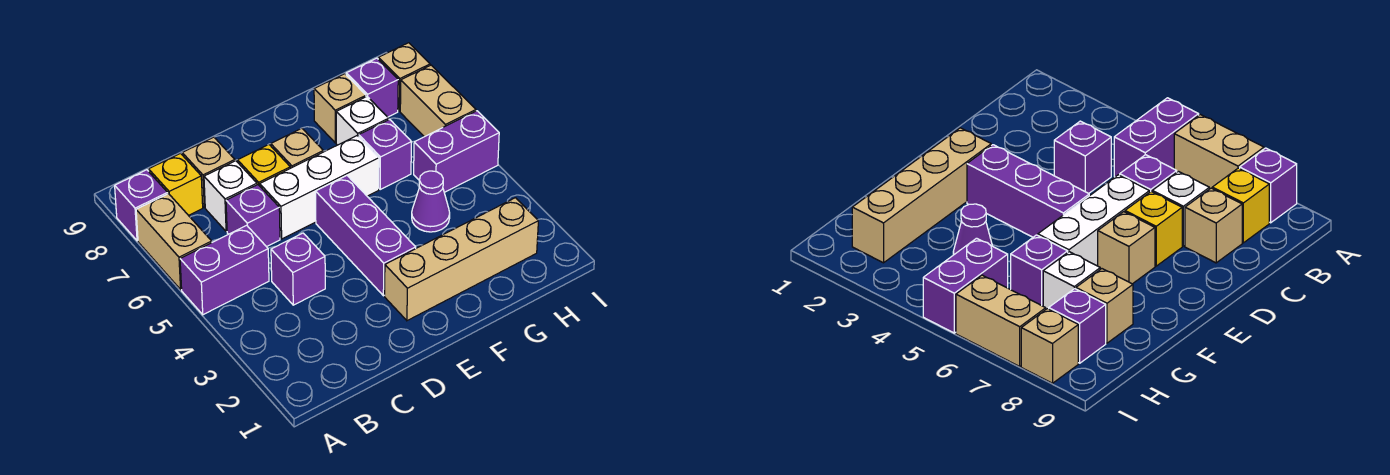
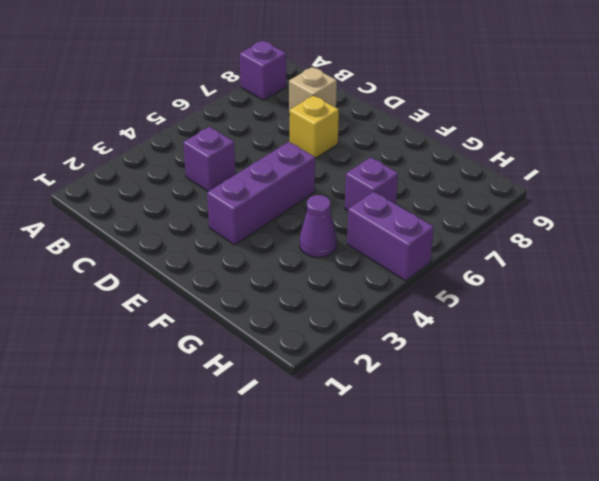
none -> purple brick A5:B5 level 1
none -> tan brick A6:A7 level 1
none -> yellow brick B8 level 1

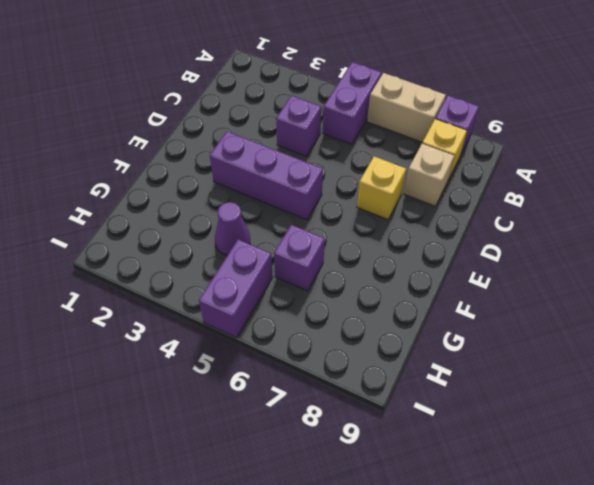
none -> purple brick C6 level 1
none -> white brick C7 level 1
none -> white brick D6:F6 level 1

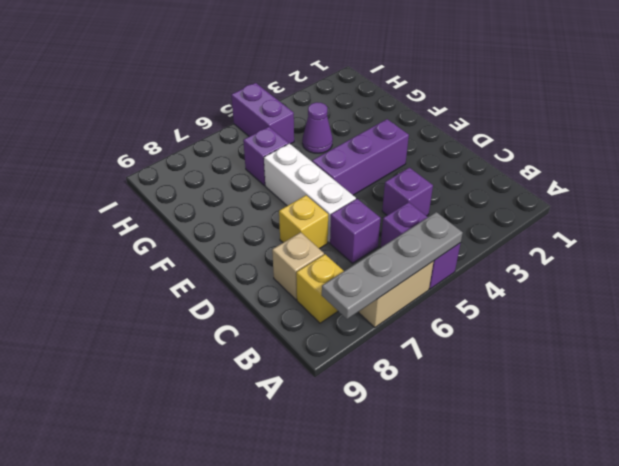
grey plate A5:A8 level 2 -> none
none -> purple brick A8 level 1
none -> white brick C7 level 1
none -> tan brick E2:H2 level 1

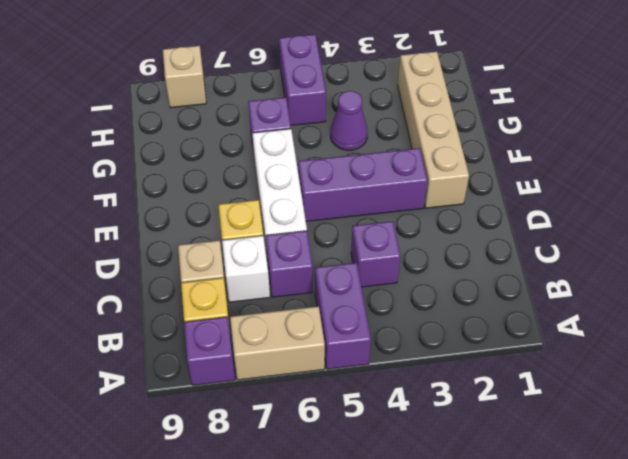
none -> tan brick E7 level 1
none -> white brick G7 level 1
none -> tan brick G8 level 1

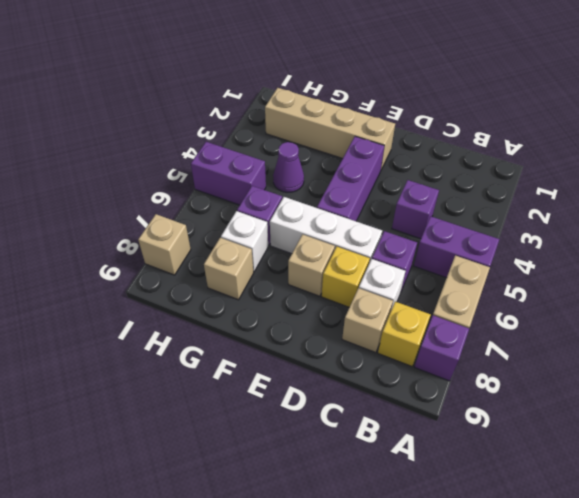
none -> purple brick H8 level 1
none -> tan brick I6:I7 level 1

